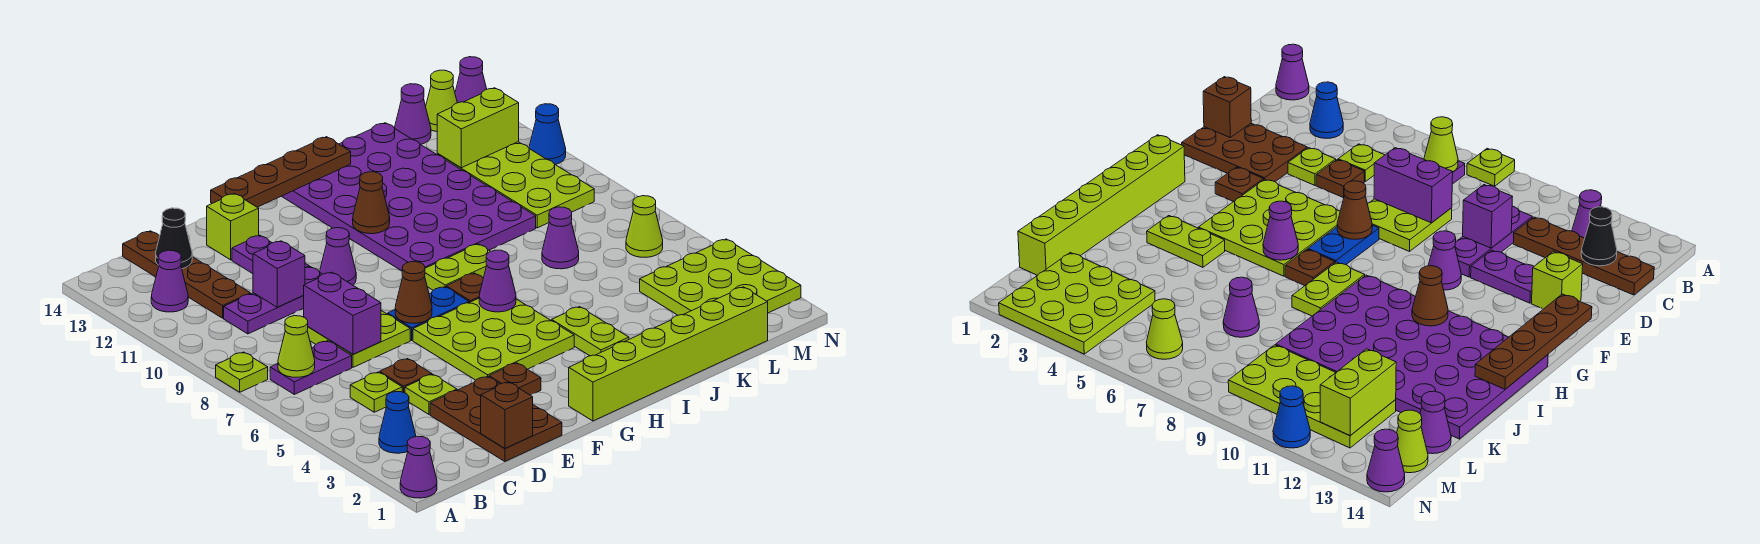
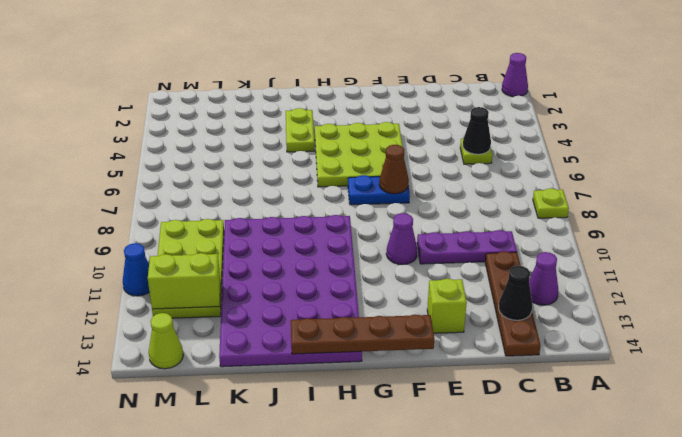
black cone C5 level 2 -> none
none -> blue cone B3 level 1
none -> purple plate B7:C7 level 1
none -> brown plate D1:E3 level 1
none -> lime plate D4 level 1

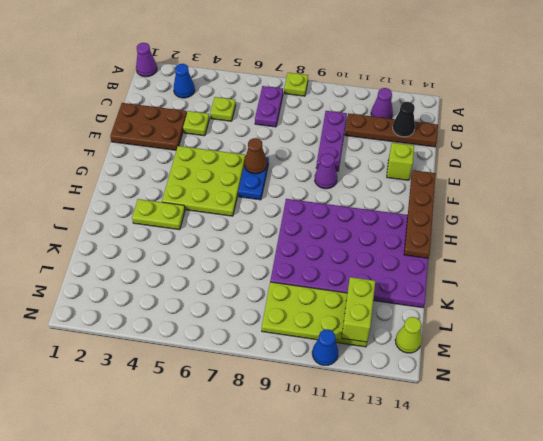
none -> brown plate D5 level 1
none -> lime plate D7:E8 level 1
none -> purple plate E11:E12 level 1
none -> brown plate F3 level 1

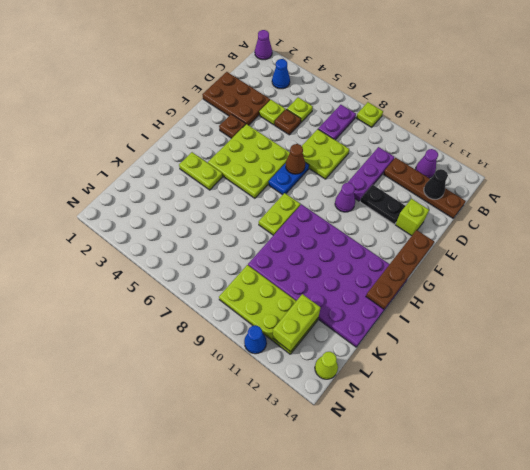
black plate E11:E12 level 1 -> purple plate E11:E12 level 1
none -> lime brick G1:L1 level 1
none -> brown plate H7 level 1
none -> purple cone K7 level 1
none -> lime plate L2:N4 level 1

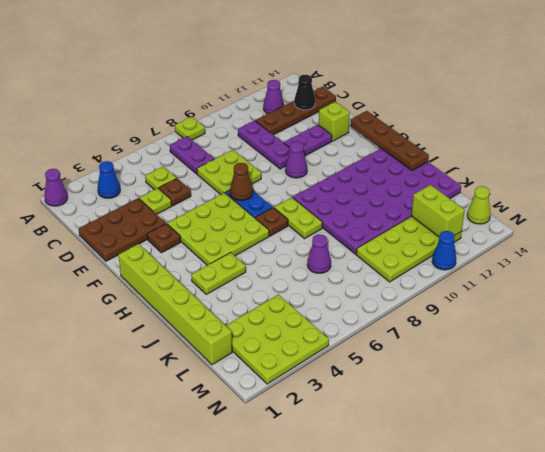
none -> purple cone L14 level 1
none -> lime cone M6 level 1
none -> purple cone N14 level 1
none -> lime cone B7 level 2

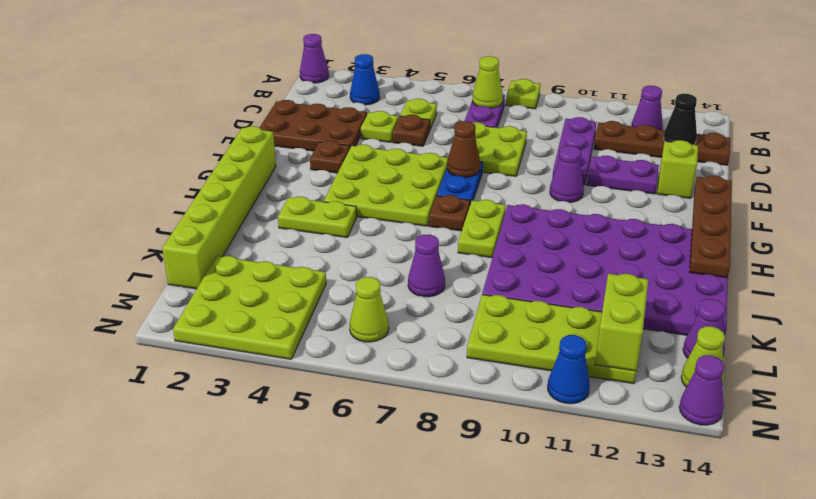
none -> brown brick D1 level 2
none -> purple brick D7:D8 level 2
none -> purple brick D10 level 2
none -> purple cone H6 level 2

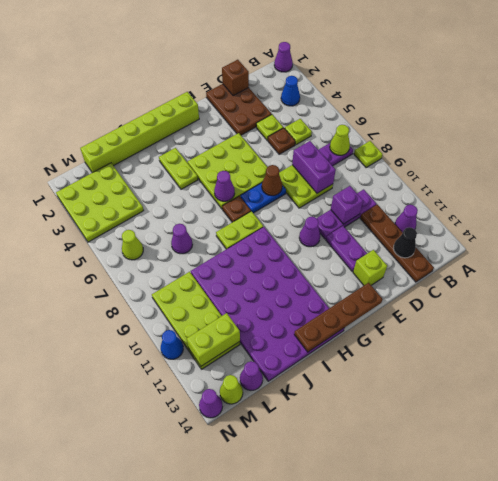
none -> brown plate F3 level 1
none -> brown cone H11 level 2

